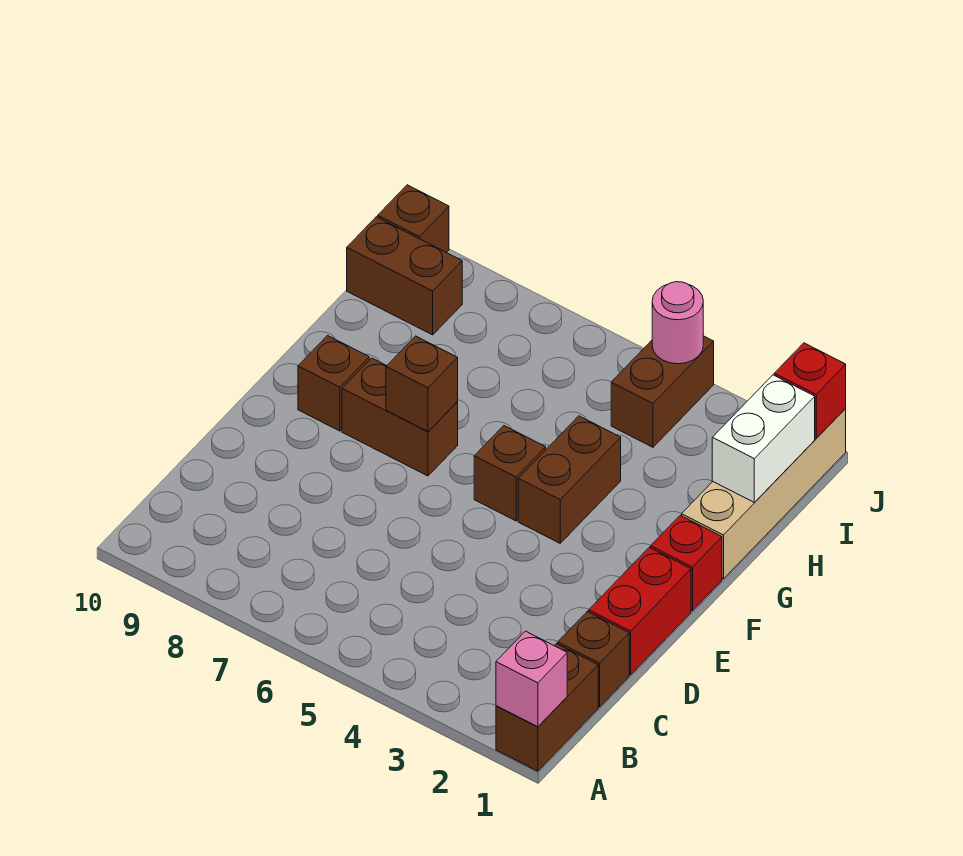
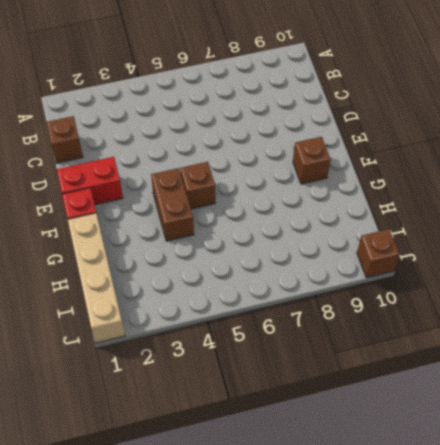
red brick E1:E2 level 1 -> red brick D1:E1 level 1
none -> brown brick A1:B1 level 1
none -> brown brick F7:F8 level 1
none -> brown brick I4:J4 level 1

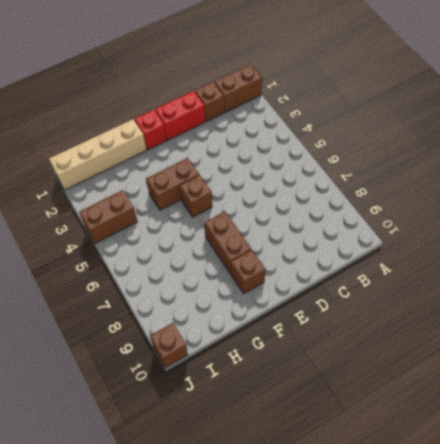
none -> brown brick I9:I10 level 1
none -> pink brick A1 level 2
none -> brown brick F7 level 2

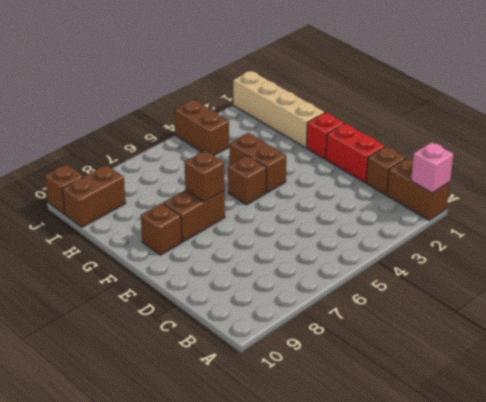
none -> white brick H1:I1 level 2
none -> red brick J1 level 2
none -> pink round brick J4 level 2

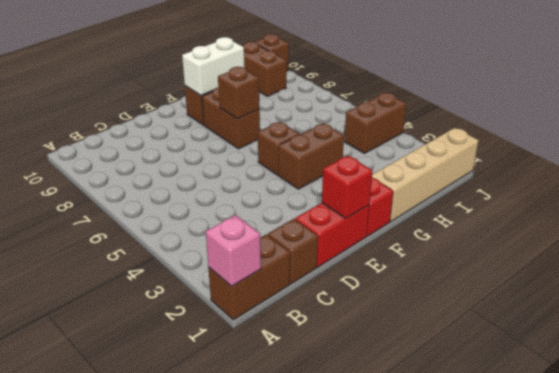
red brick E1 level 2 -> red brick J1 level 2
white brick F9:G9 level 2 -> white brick H1:I1 level 2
none -> pink round brick J4 level 2

